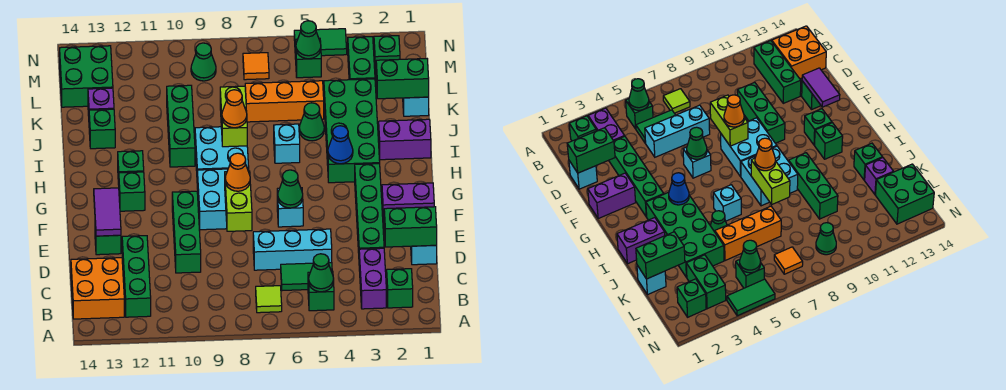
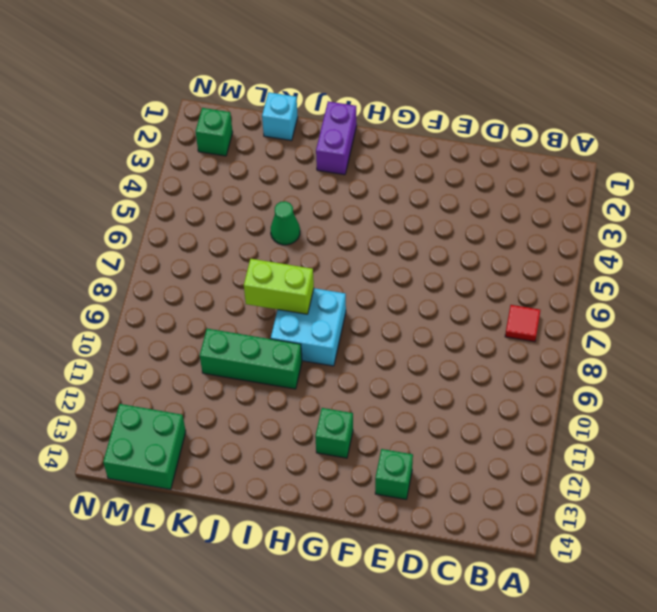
red tile B7 level 1 -> lime tile B7 level 1
none -> green brick B2 level 1
none -> purple brick B3:C3 level 1
none -> green brick B5 level 1
none -> green brick B12:D12 level 1

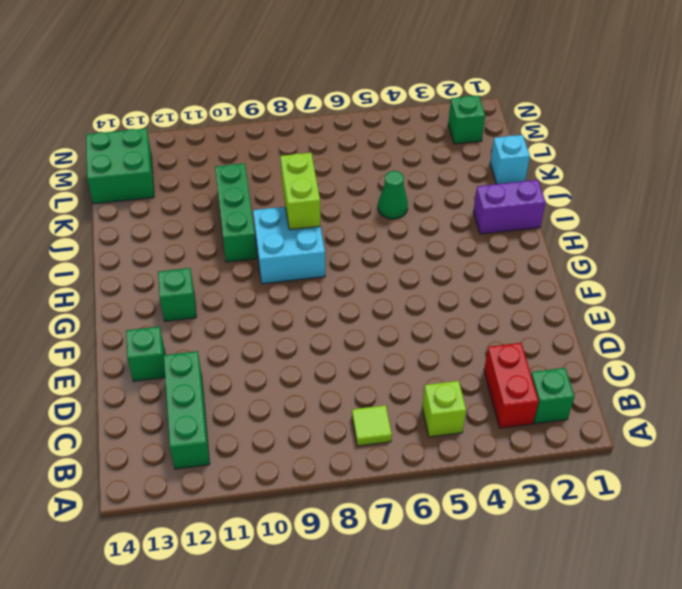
red brick B3:C3 level 1 -> purple brick B3:C3 level 1
lime brick B5 level 1 -> green brick B5 level 1
none -> orange brick B13:C14 level 1
none -> green tile C5:C6 level 1
none -> cyan brick D1 level 1
none -> green brick D3:G3 level 1

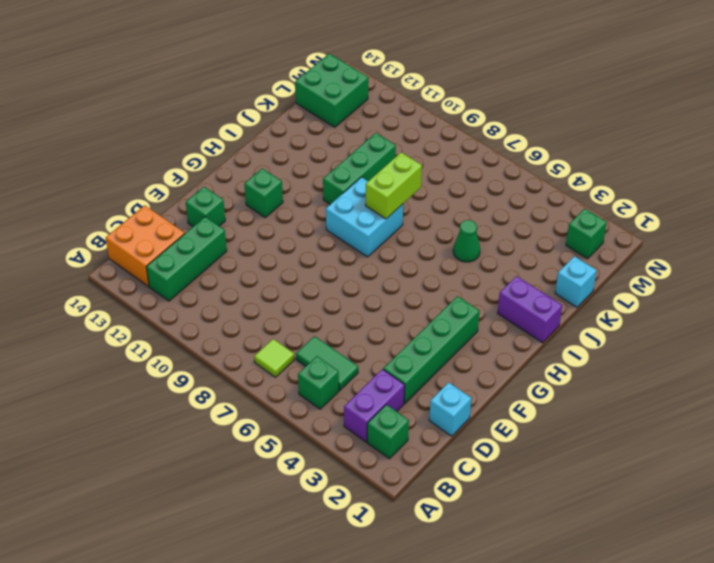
none -> cyan brick D5:D7 level 1
none -> green brick D10:F10 level 1
none -> purple brick F1:F2 level 1
none -> cyan brick F6 level 1

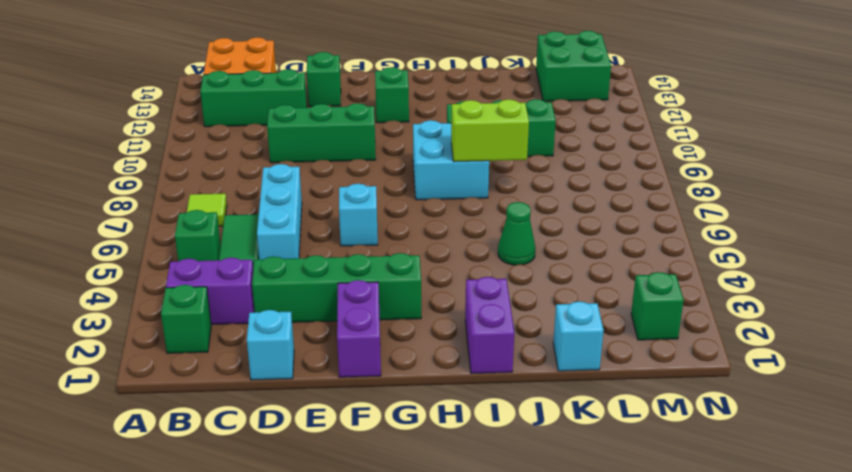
none -> cyan brick F8:G9 level 1
none -> green brick H3:K4 level 1
none -> green brick H12 level 1
none -> cyan brick I6 level 1

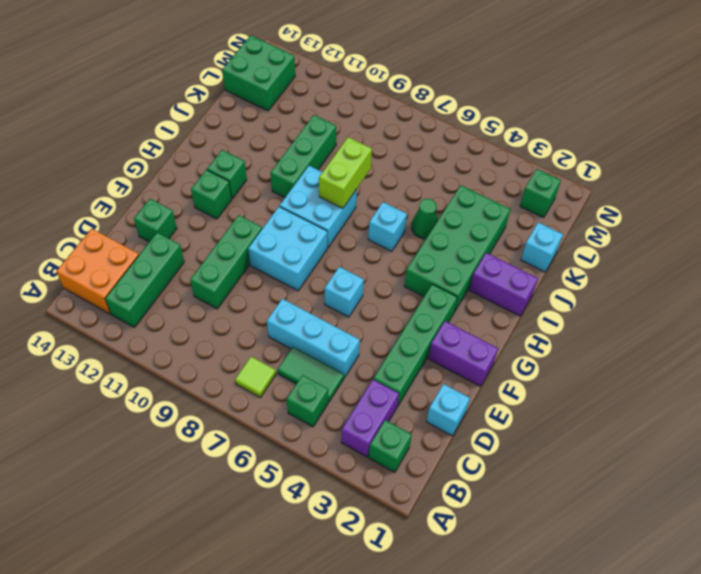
none -> green brick J13 level 1
none -> orange brick K5:K7 level 1
none -> purple brick K13 level 1
none -> green brick L3:M3 level 1

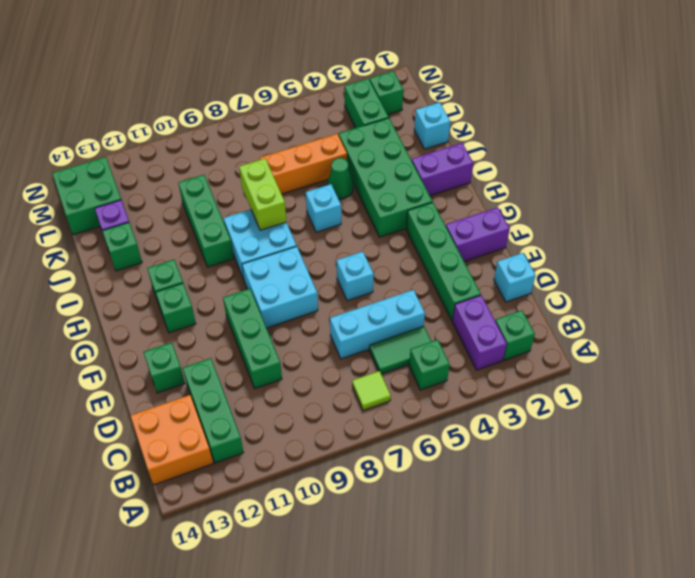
none -> green brick M5 level 1
none -> orange tile M7 level 1
none -> green cone M9 level 1
none -> green tile N4:N5 level 1

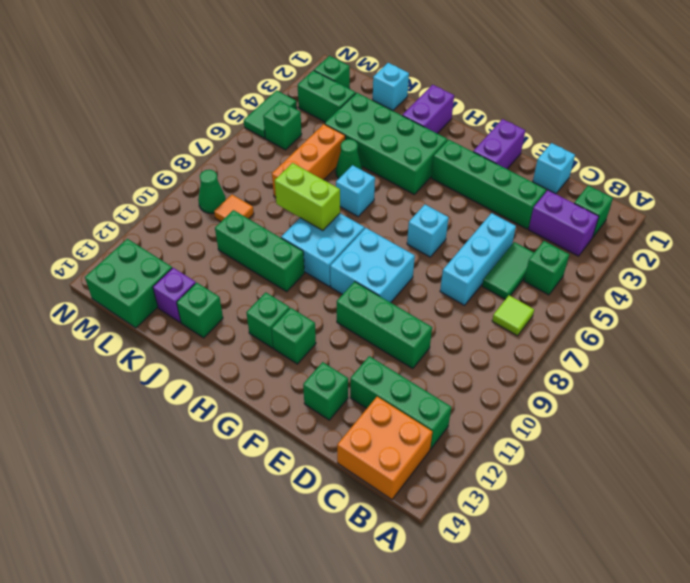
orange tile L9 level 1 -> orange tile M7 level 1
none -> green cone B5 level 2
none -> green brick D1:D2 level 2
none -> lime brick E8:F8 level 2
none -> purple tile E13:F13 level 2

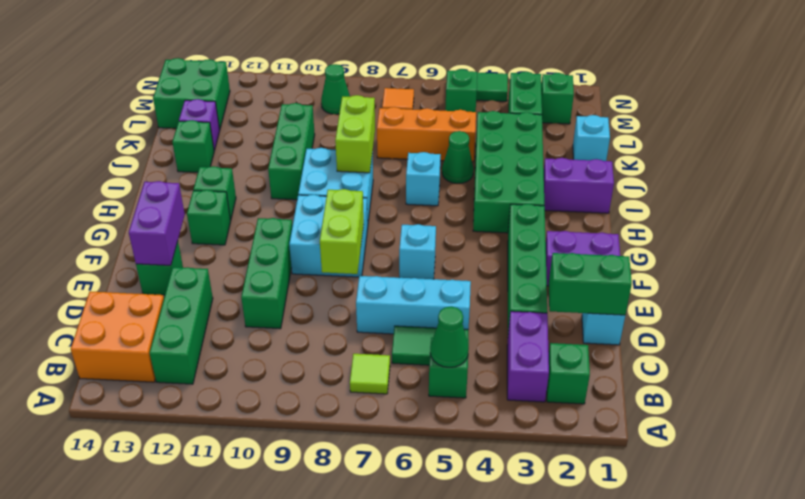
purple brick E13:F13 level 2 -> purple tile E13:F13 level 2
none -> green cone F6 level 2
none -> blue cone H4 level 2
none -> green brick K1:K2 level 2
none -> green cone M5 level 2

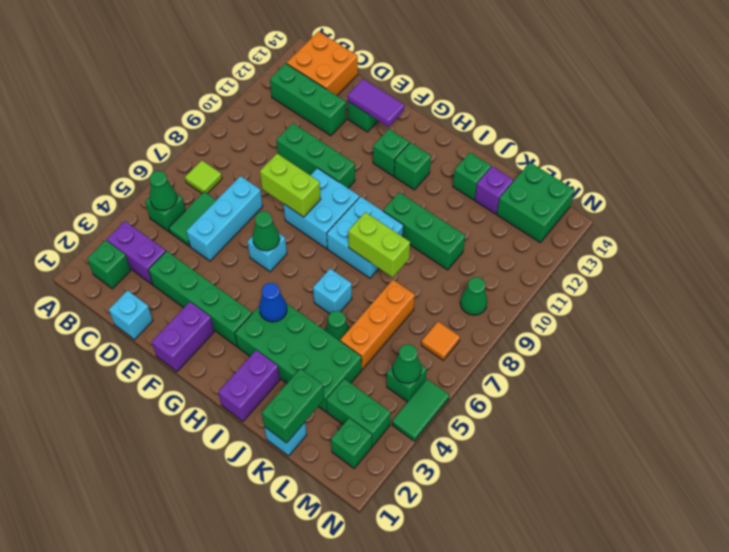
none -> green brick D1:D2 level 2
none -> orange cone F8 level 3
none -> orange cone I8 level 3

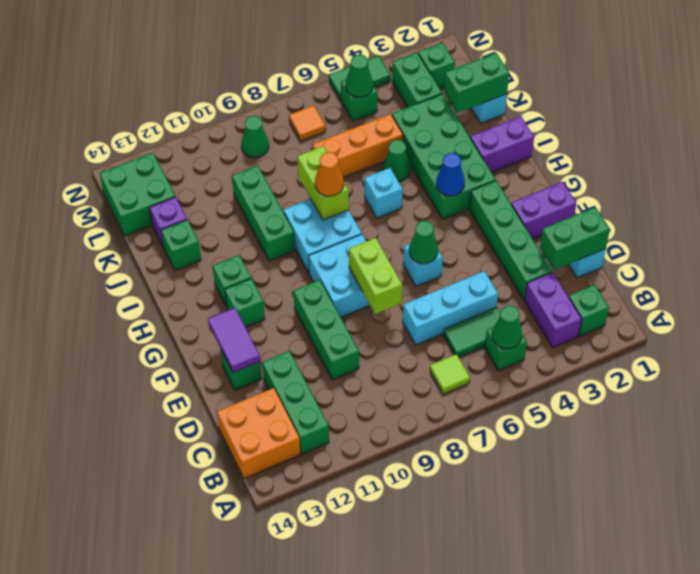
none -> orange cone F8 level 3

